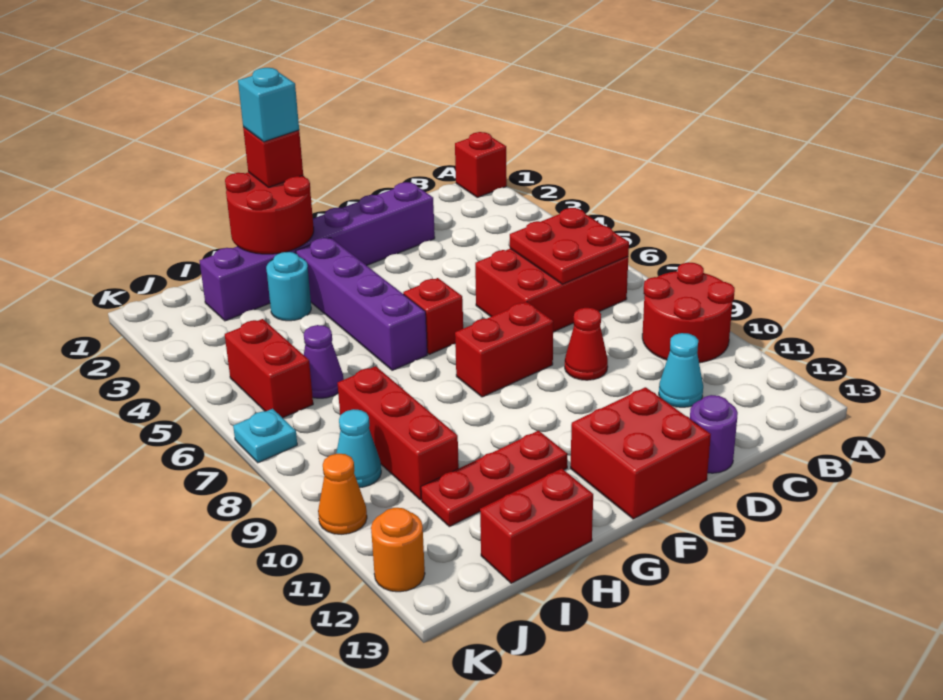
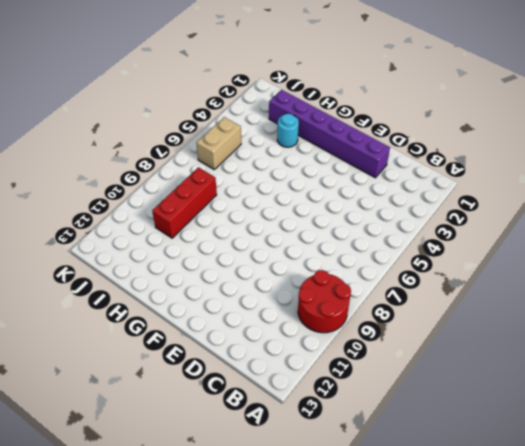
tan brick J5:J6 level 1 -> red brick J5:J6 level 1
none -> red brick A1 level 1
none -> red brick B6:D7 level 1
none -> cyan cone C11 level 1

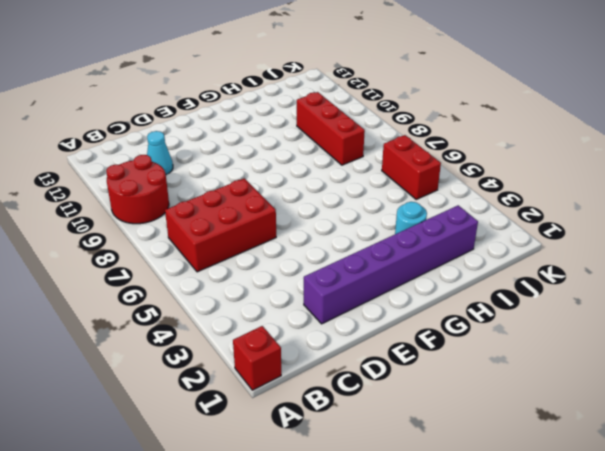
none -> red cone D9 level 1
none -> purple round brick D13 level 1
none -> red brick E8:F8 level 1

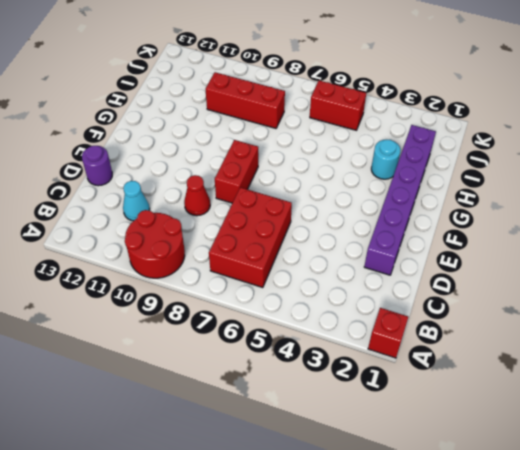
none -> red brick E12:F13 level 1
none -> red brick F6 level 1
none -> purple brick G3:G6 level 1

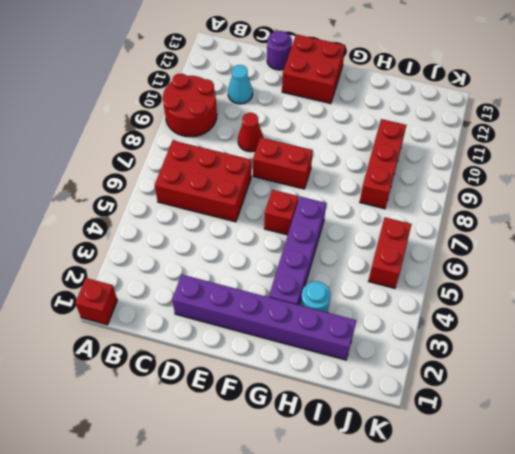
none -> red plate G11:I11 level 1
none -> red brick H13:I13 level 1
none -> purple cone I6 level 1

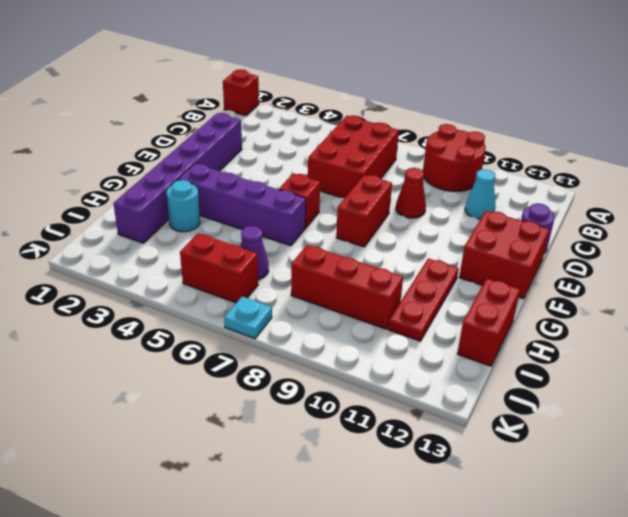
none -> cyan cone J9 level 1
none -> orange cone K10 level 1
none -> orange round brick K12 level 1

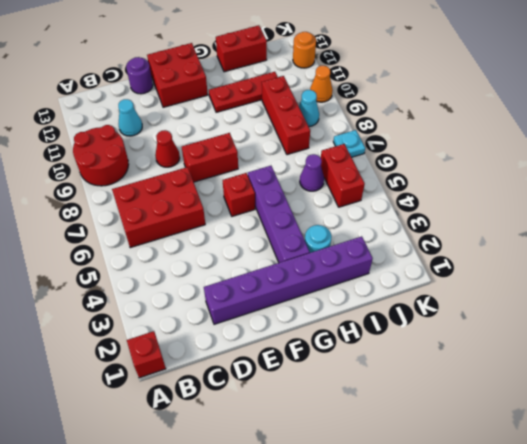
none -> red plate B6:C7 level 2
none -> red round brick G1:H2 level 2
none -> red brick G1 level 3

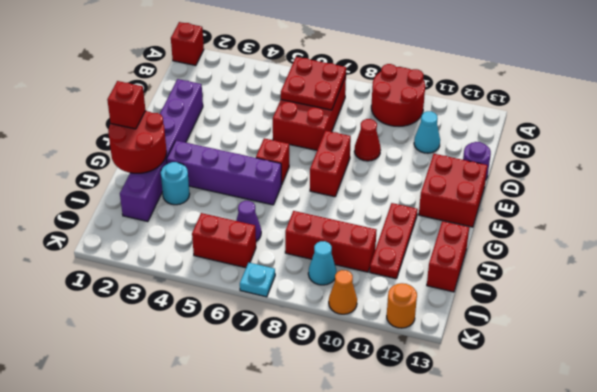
none -> cyan brick G1 level 4

